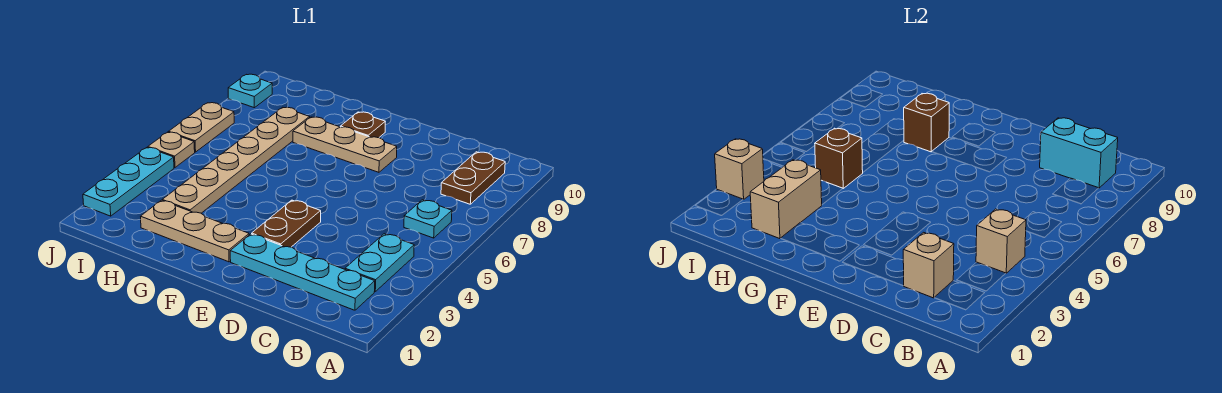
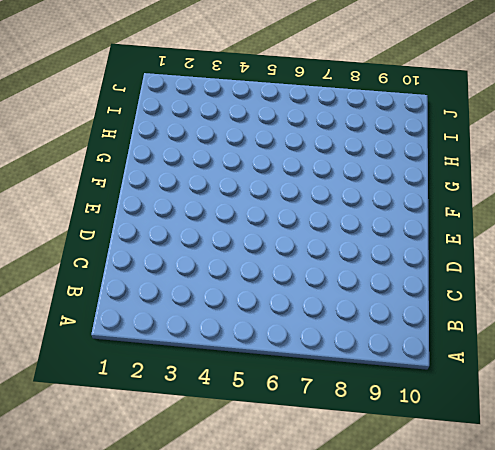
none -> cyan plate B2:E2 level 1
none -> cyan plate B3:B4 level 1
none -> cyan plate B6 level 1

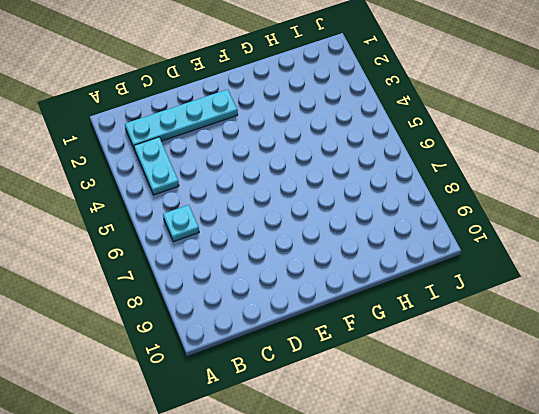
none -> brown plate B8:B9 level 1
none -> brown plate E3:E4 level 1
none -> tan plate E8:G8 level 1

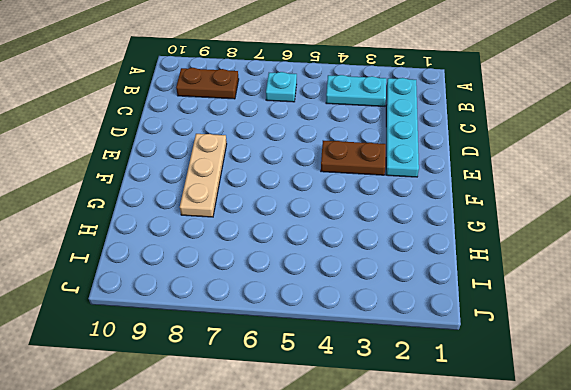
none -> tan plate F2:H2 level 1
none -> brown plate F9 level 1
none -> tan plate H3:H8 level 1

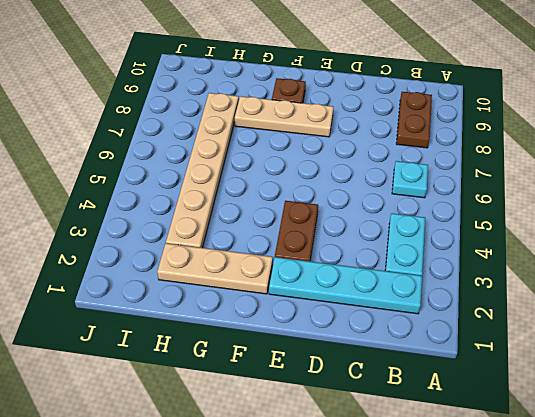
none -> cyan plate J2:J4 level 1
none -> tan plate J5 level 1
none -> tan plate J6:J7 level 1

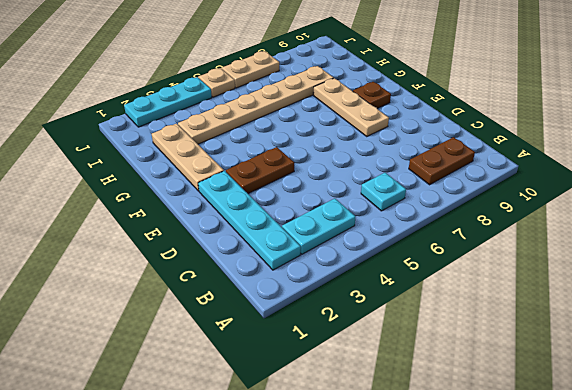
none -> cyan plate J9 level 1
none -> tan brick B4 level 2
none -> cyan brick B9:C9 level 2

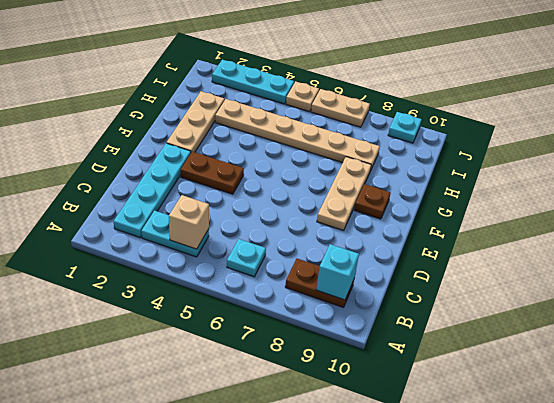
cyan brick B9 level 2 -> cyan brick B9:C9 level 2
none -> tan brick C2 level 2
none -> brown brick G8 level 2
none -> tan brick H2:H3 level 2

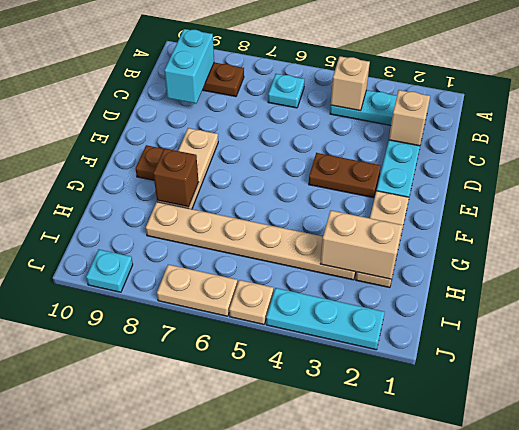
none -> brown brick H5 level 2
none -> tan brick J3 level 2

